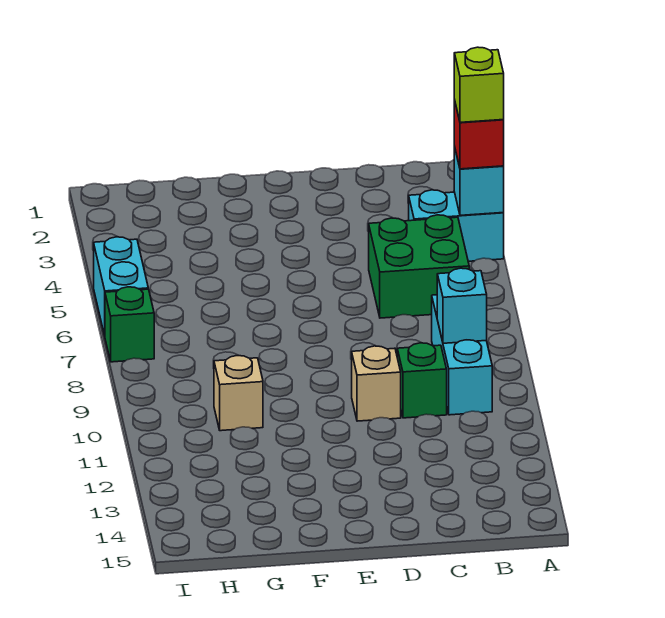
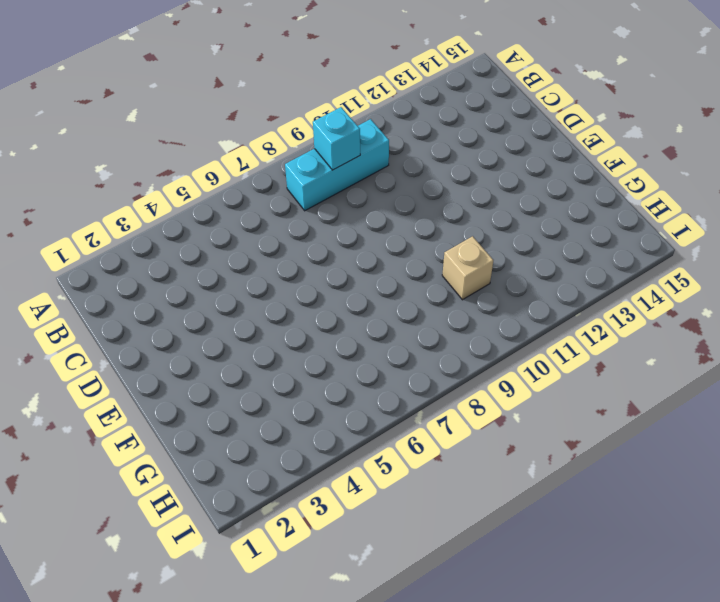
none -> cyan brick A4:B4 level 1
none -> green brick B5:C6 level 1
none -> green brick C10 level 1

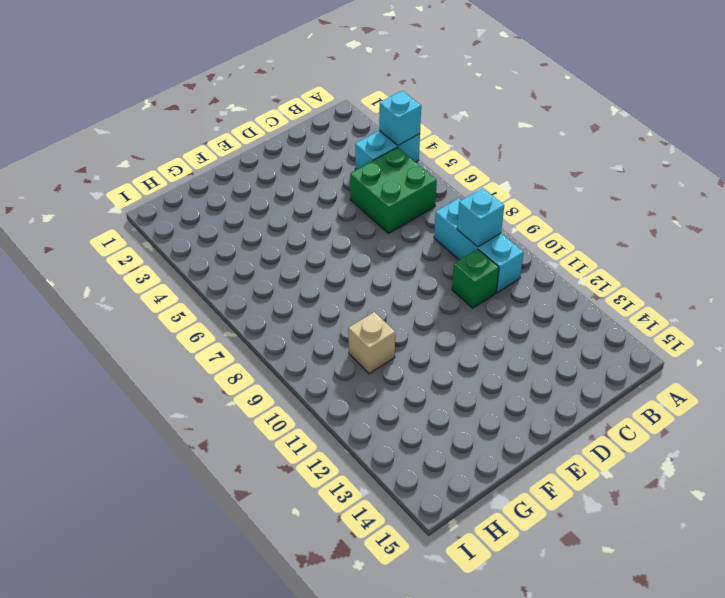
none -> tan brick D10 level 1
none -> cyan brick I5:I6 level 1
none -> green brick I7 level 1

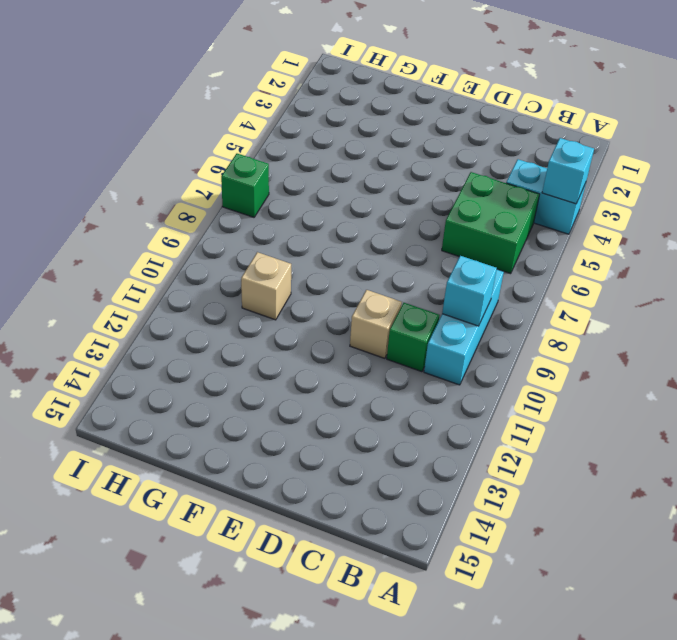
none -> cyan brick I5:I6 level 1
none -> red brick A4 level 3
none -> lime brick A4 level 4

